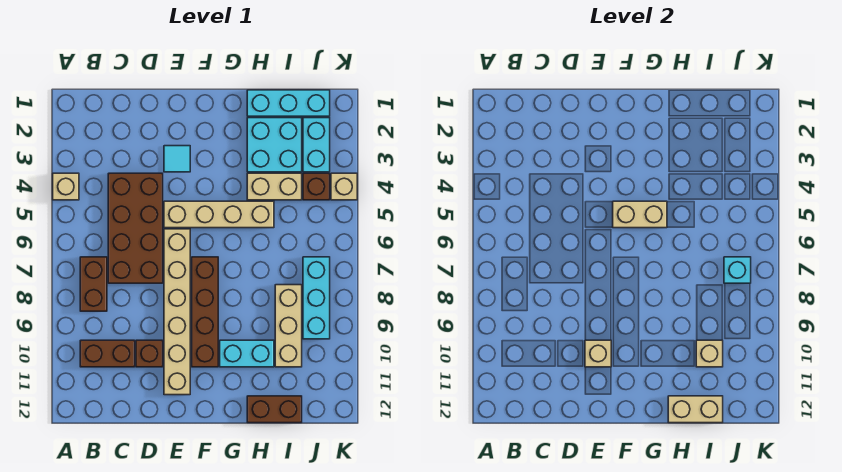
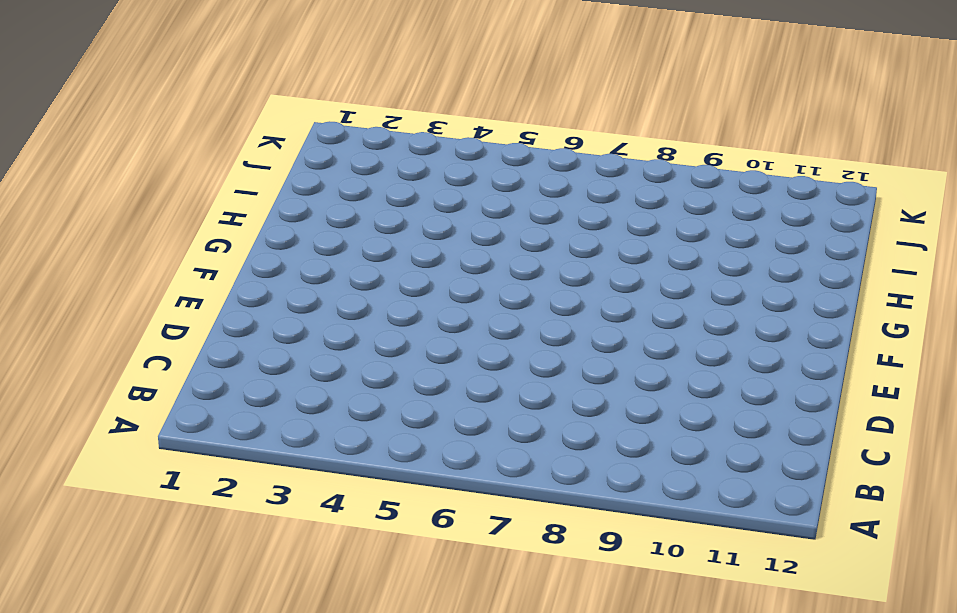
none -> tan brick A4 level 1
none -> brown brick B7:B8 level 1
none -> brown brick B10:C10 level 1

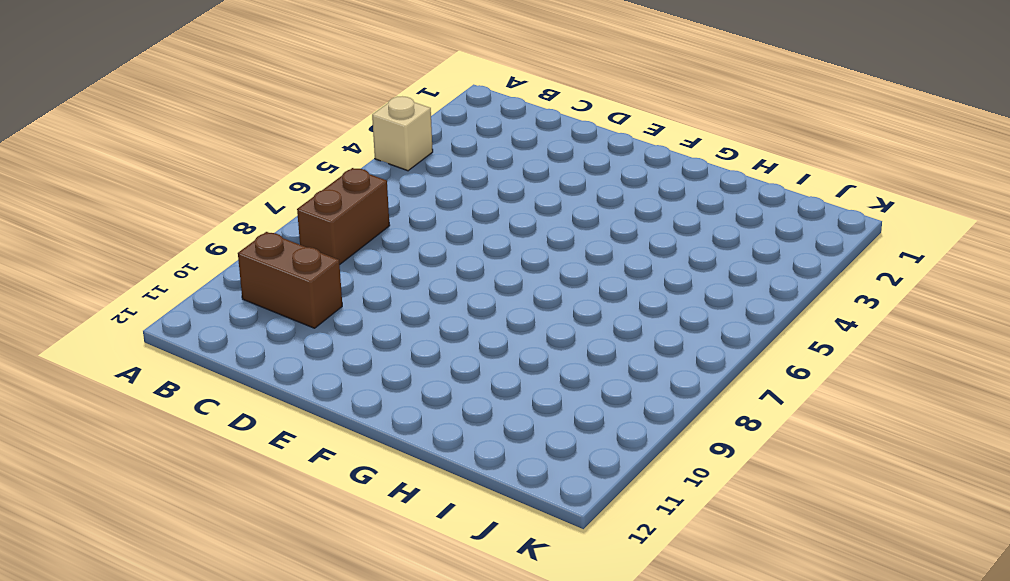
none -> brown brick C4:D7 level 1
none -> brown brick D10 level 1
none -> cyan tile E3 level 1

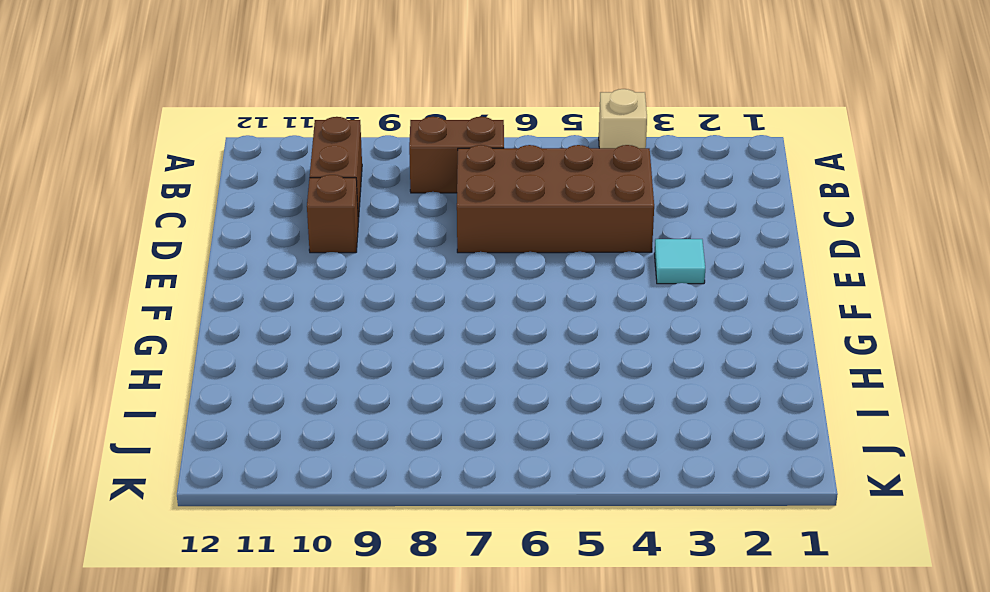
none -> tan brick E5:H5 level 1
none -> tan brick E6:E11 level 1
none -> brown brick F7:F10 level 1

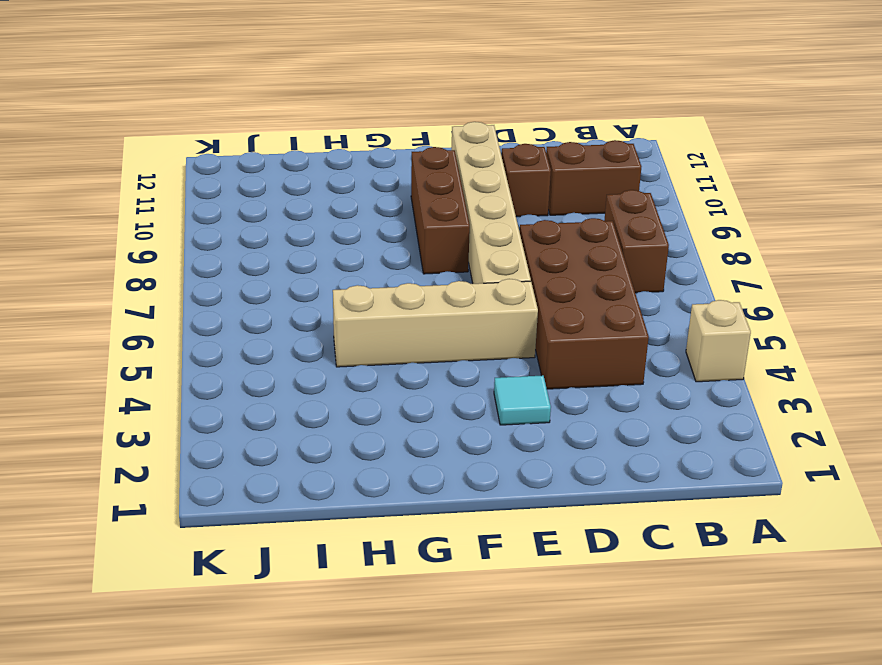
brown brick F8:F10 level 1 -> brown brick F7:F10 level 1
none -> cyan brick G10:H10 level 1
none -> cyan brick H1:J1 level 1
none -> cyan brick H2:I3 level 1

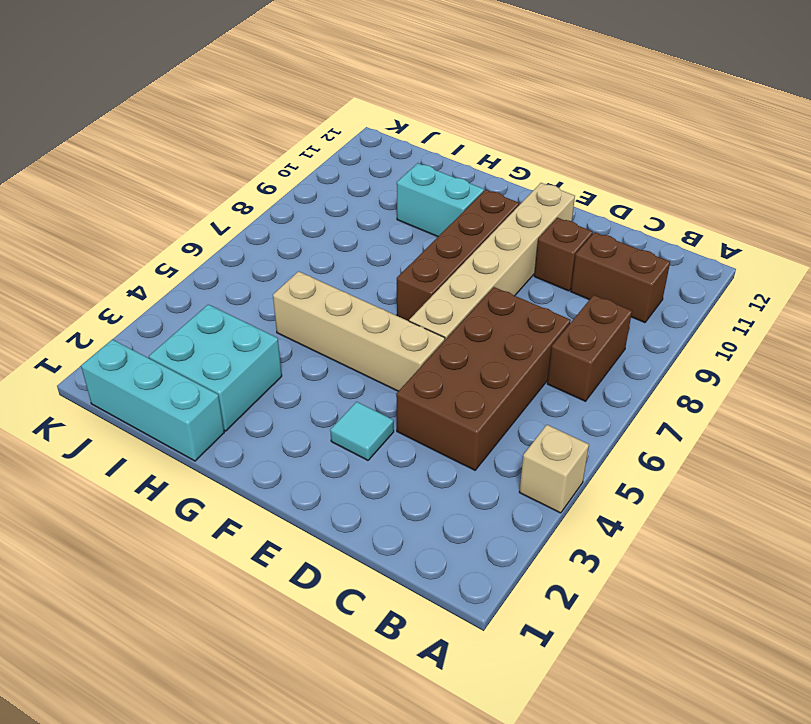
none -> tan brick H4:I4 level 1
none -> brown brick H12:I12 level 1
none -> tan brick I8:I10 level 1

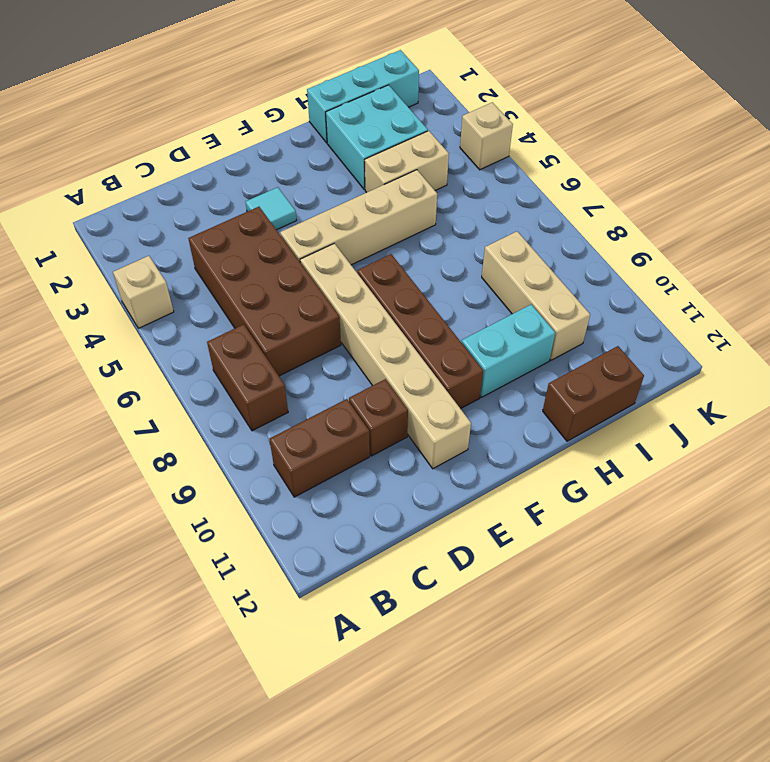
none -> cyan brick J2:J3 level 1
none -> brown brick J4 level 1
none -> cyan brick J7:J9 level 1

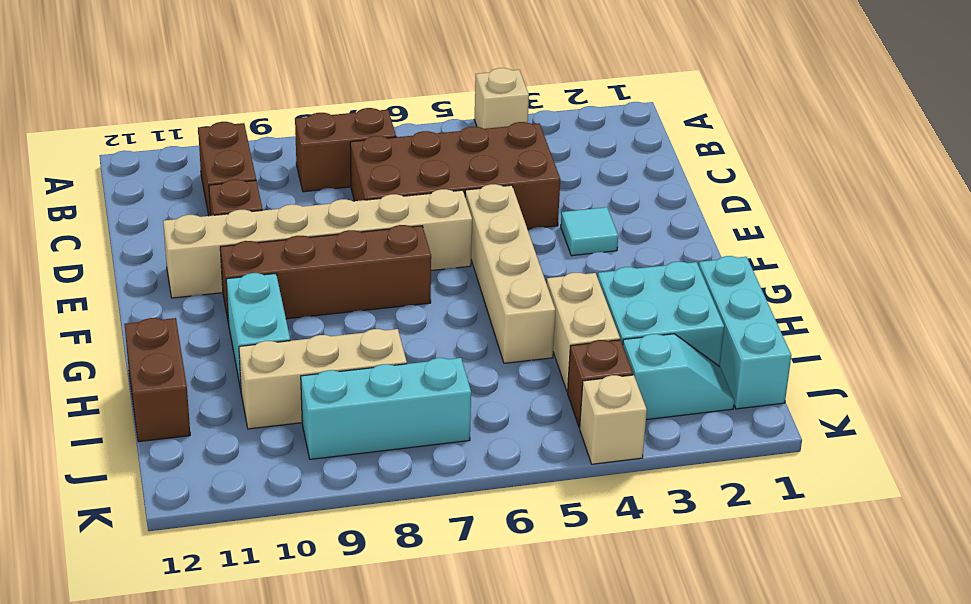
cyan slope J2:J3 level 1 top 3 -> cyan brick J2:J3 level 1
none -> tan brick E10 level 2
none -> tan brick F5:G5 level 2
none -> tan brick H12:I12 level 2

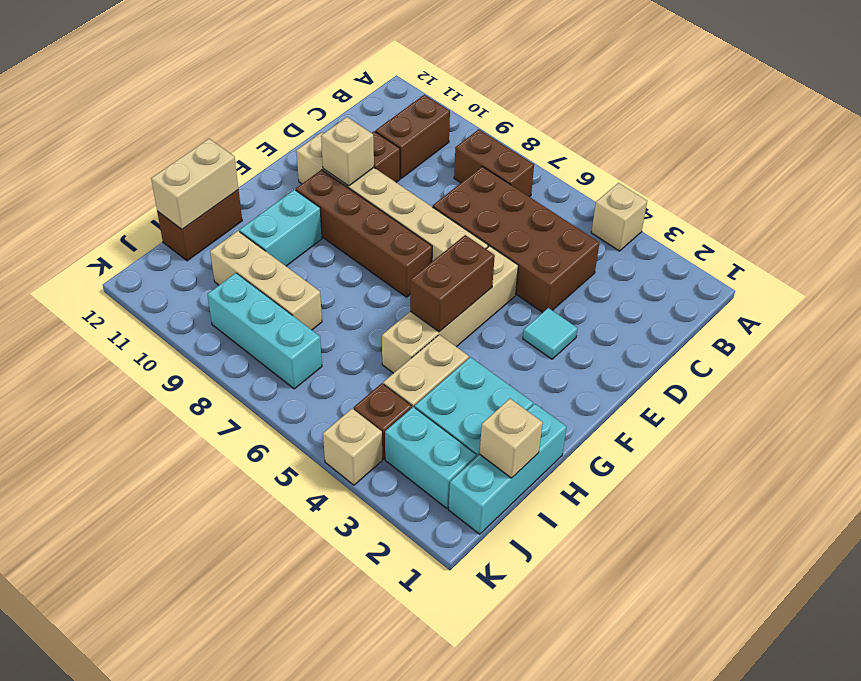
brown brick F5:G5 level 2 -> tan brick F5:G5 level 2
tan brick I1 level 2 -> tan brick I10 level 2
none -> cyan brick J7 level 2

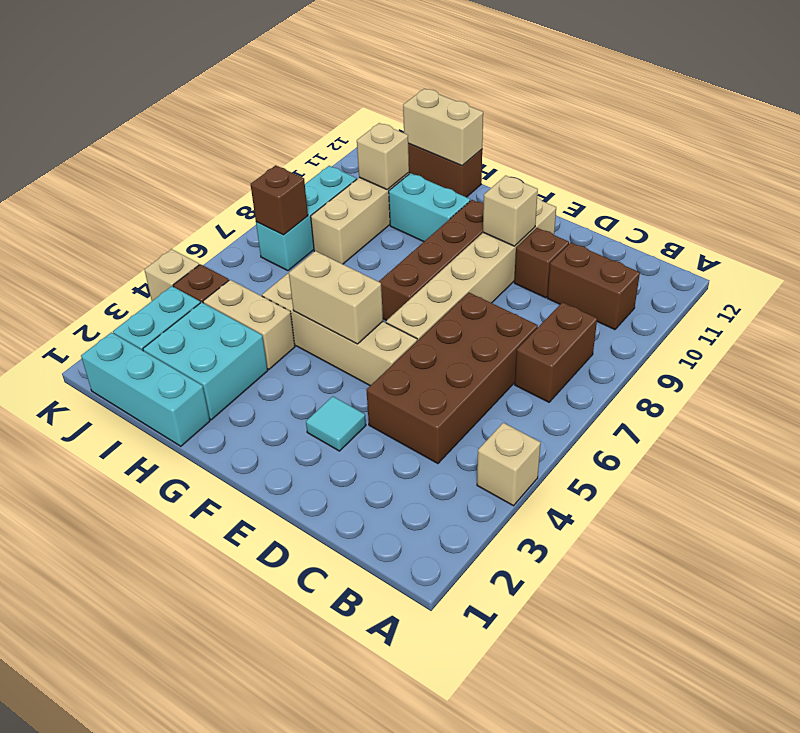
brown brick J7 level 2 -> cyan brick J7 level 2

